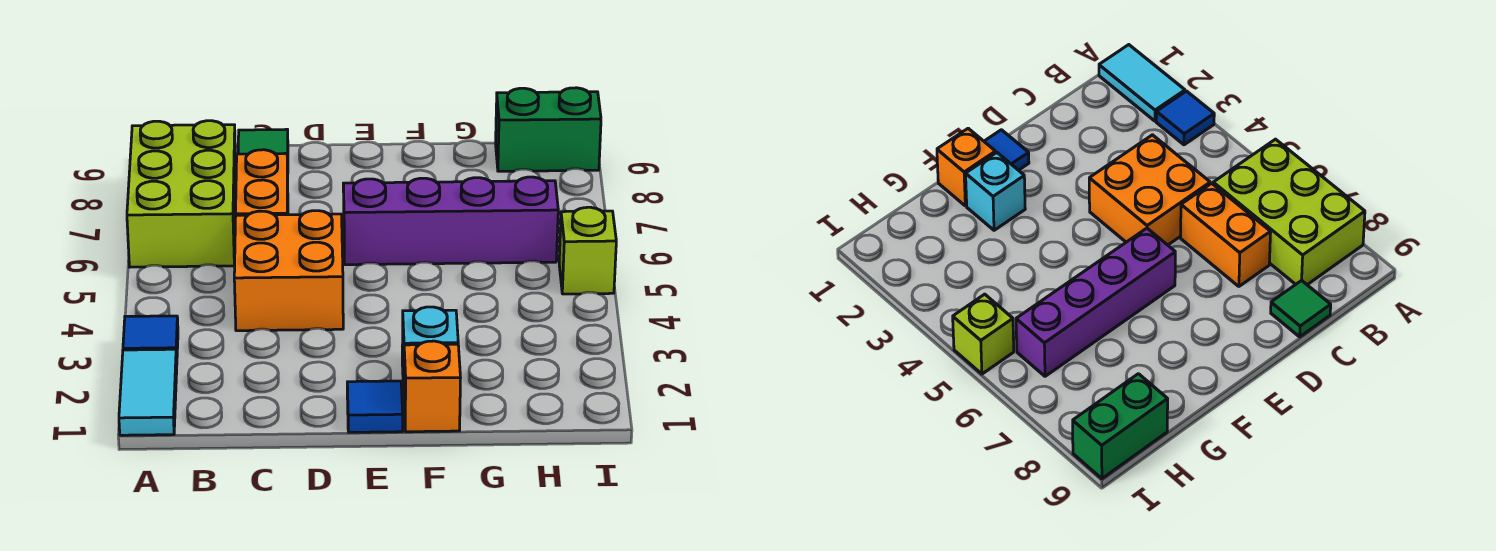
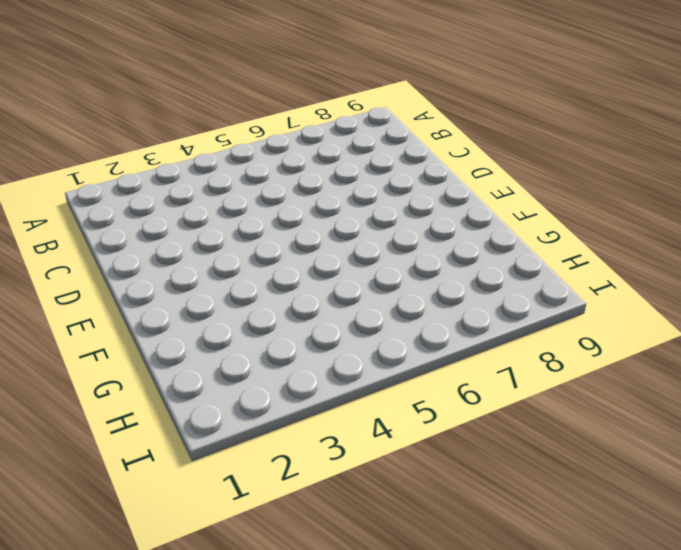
none -> cyan tile A1:A2 level 1
none -> blue tile A3 level 1
none -> lime brick A6:B8 level 1

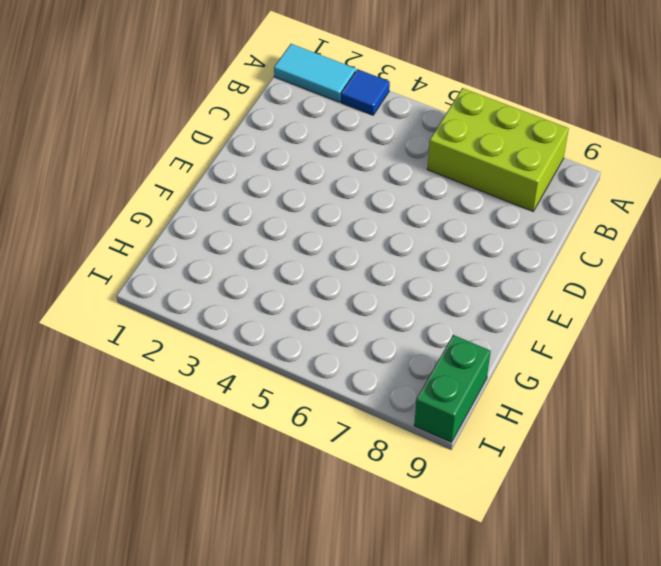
none -> orange brick C4:D5 level 1
none -> orange brick C6:C7 level 1
none -> green tile C9 level 1

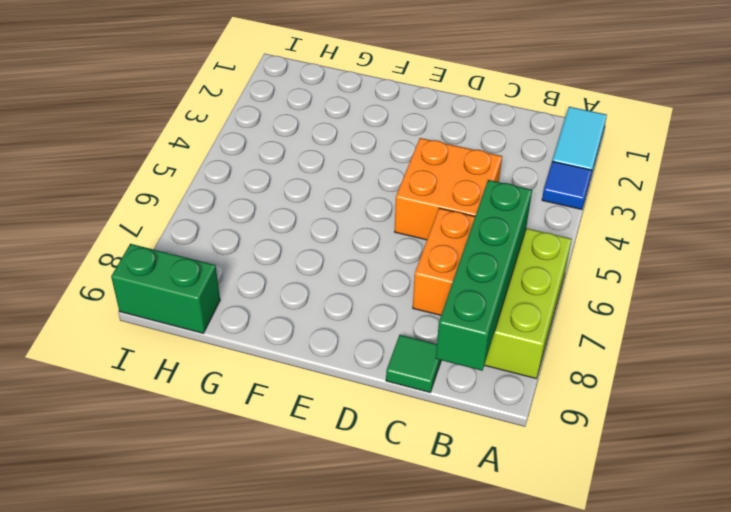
green brick B6:B9 level 2 -> none
none -> blue tile E1 level 1
none -> purple brick E6:H6 level 1
none -> orange brick F1 level 1

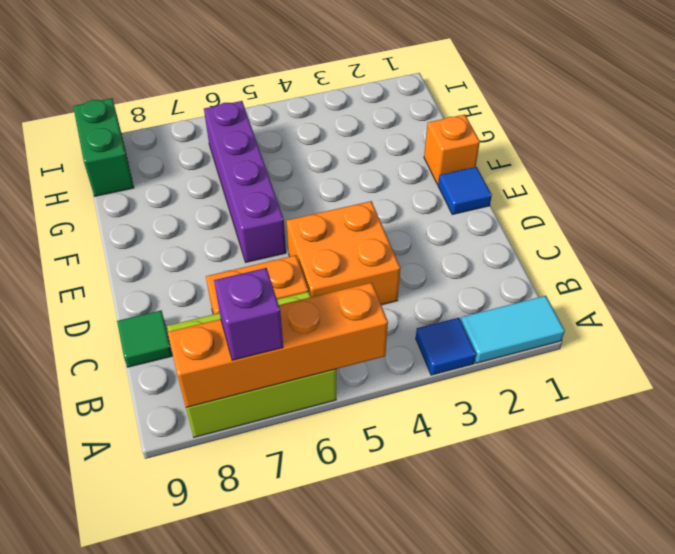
orange brick A5:A8 level 2 -> none
purple brick A7 level 3 -> none
none -> cyan brick F2 level 1
none -> lime brick I5 level 1

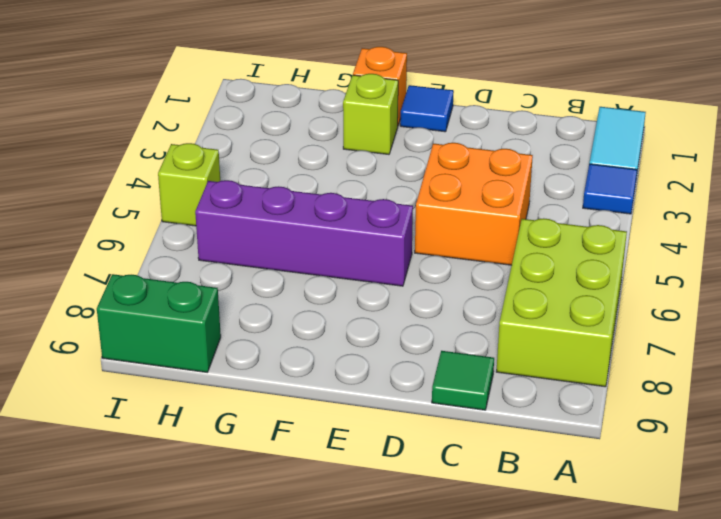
lime brick F2 level 1 -> cyan brick F2 level 1
none -> orange brick C6:C7 level 1

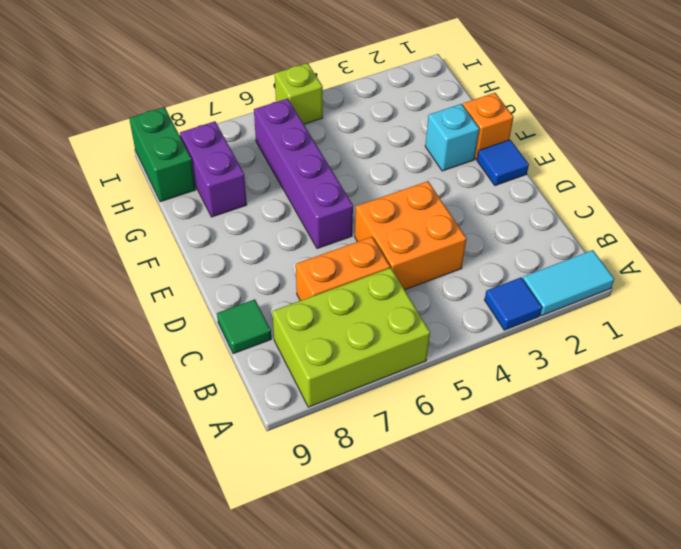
purple brick G8:H8 level 1 -> none

